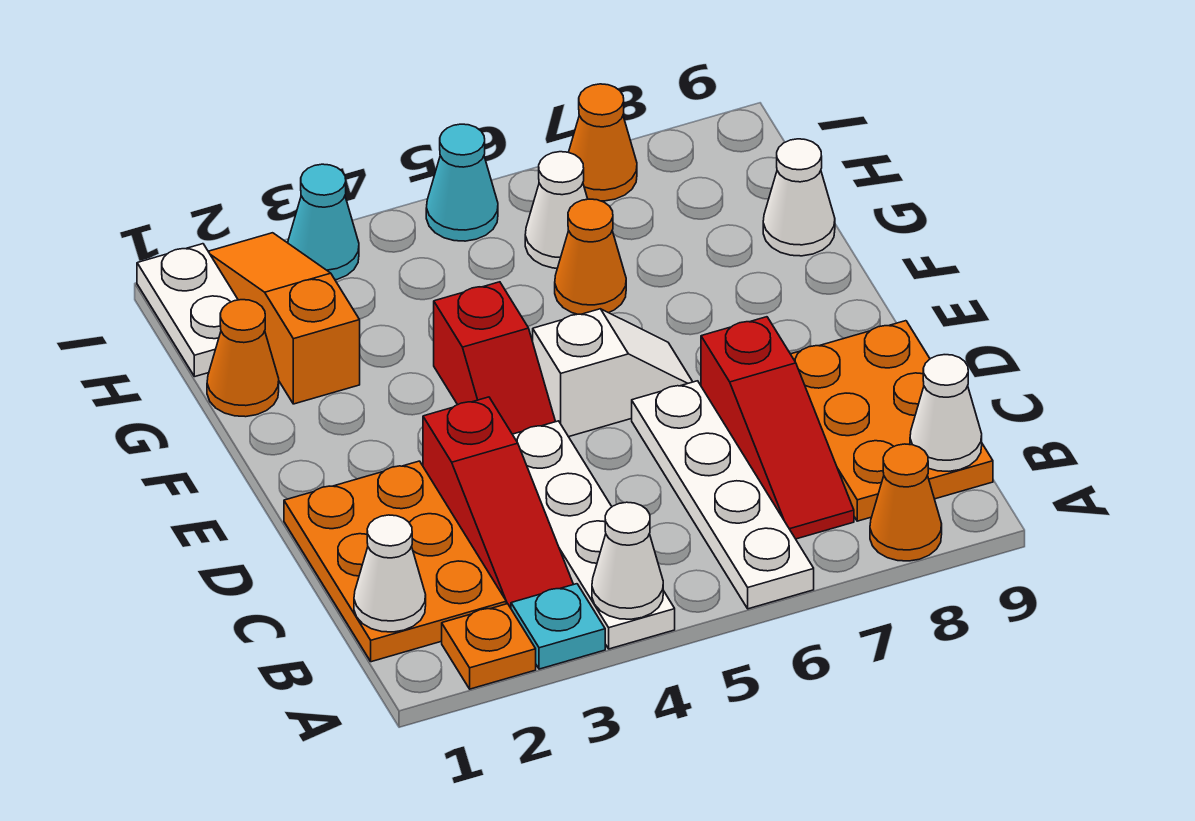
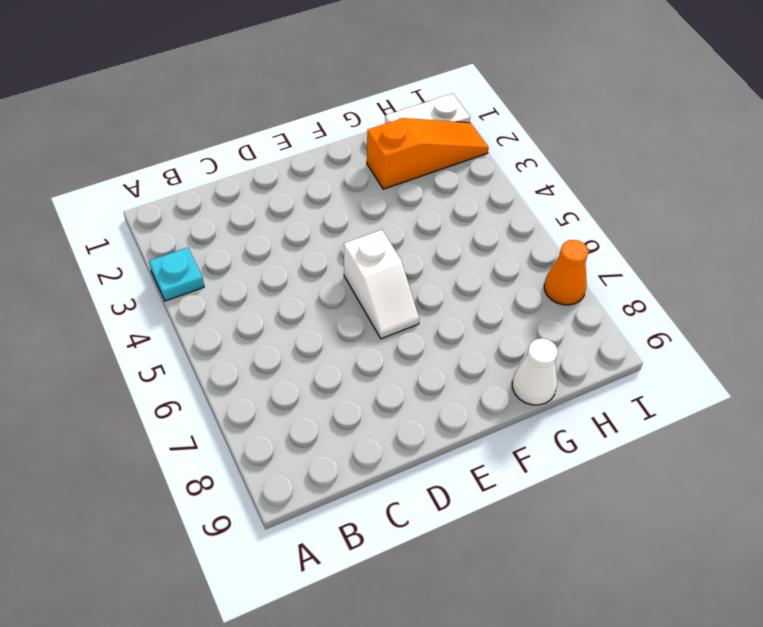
none -> orange plate A2 level 1
none -> white plate A4:D4 level 1
none -> white plate A6:D6 level 1

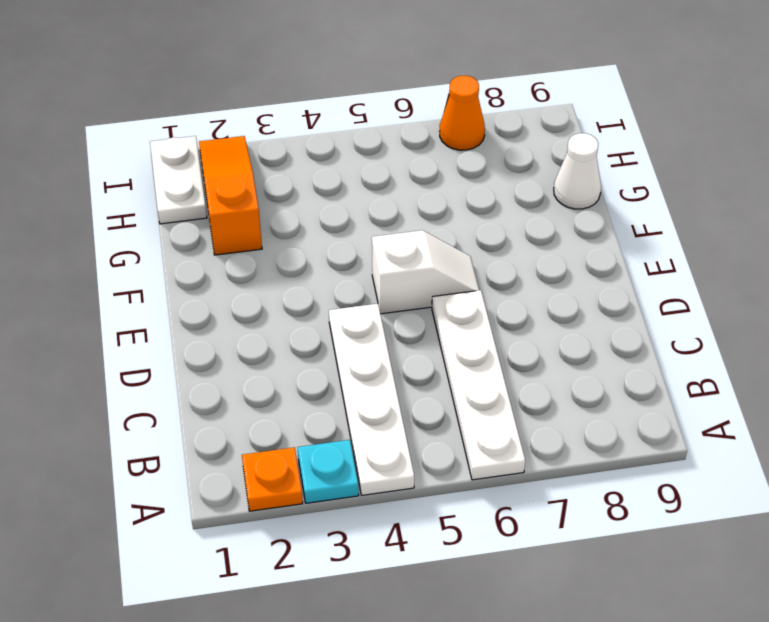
none -> orange cone A8 level 1
none -> orange plate B1:D2 level 1
none -> red slope B3:D3 level 1 top D

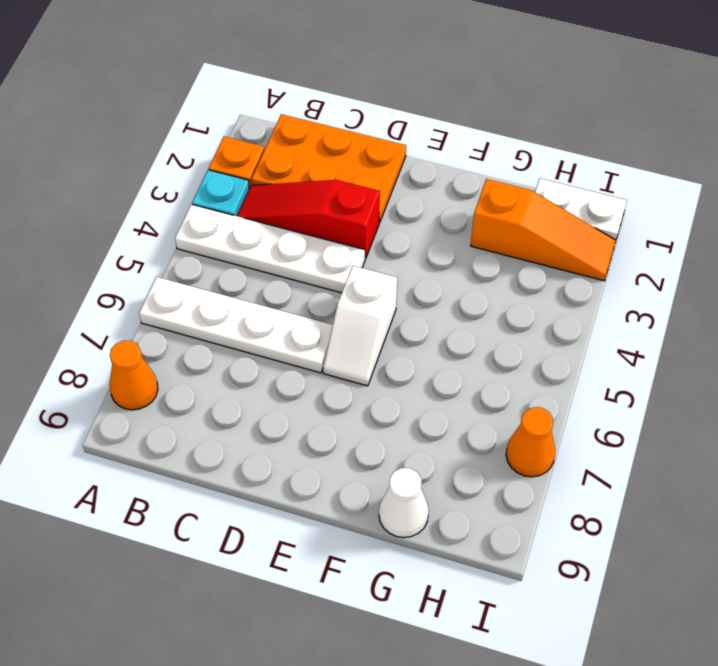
none -> red slope B7:D7 level 1 top D
none -> orange plate B8:D9 level 1
none -> red slope E4:F4 level 1 top F

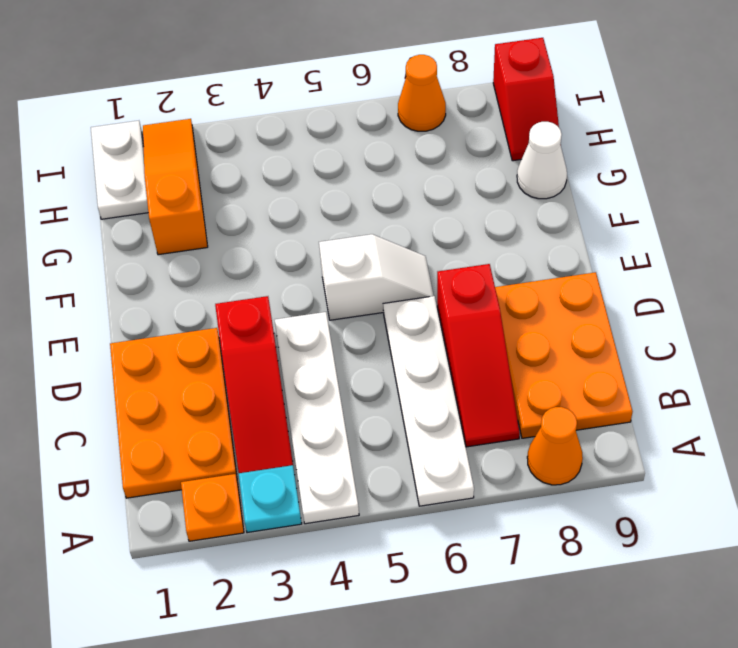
red slope H9:I9 level 1 top I -> red slope E4:F4 level 1 top F
none -> orange cone G1 level 1
none -> orange cone G6 level 1
none -> white cone H6 level 1

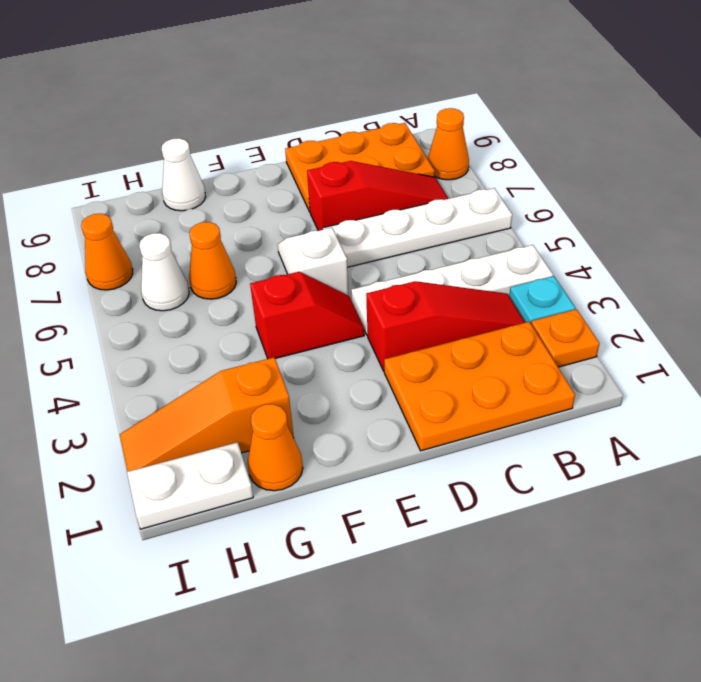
none -> cyan cone I3 level 1
none -> cyan cone I5 level 1
none -> white cone A4 level 2

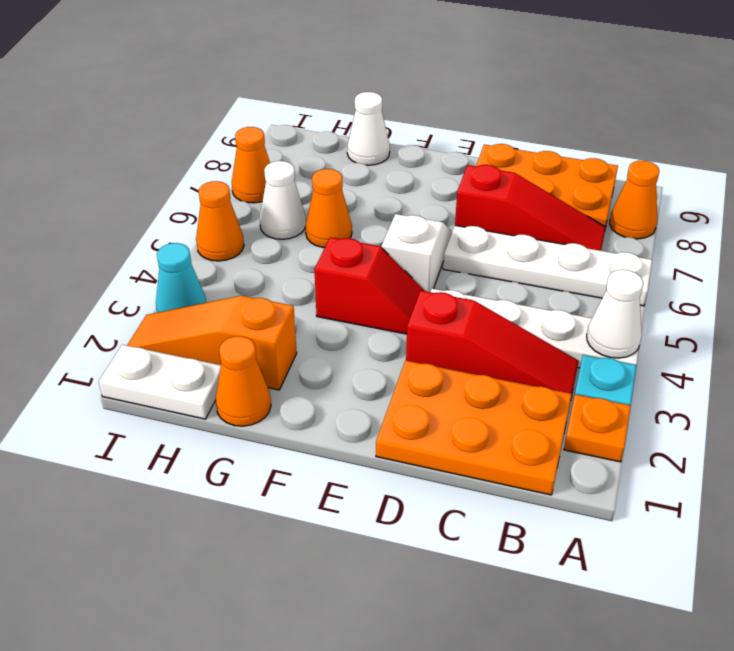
orange cone I5 level 1 -> cyan cone I5 level 1
none -> white cone B1 level 2
none -> white cone B9 level 2

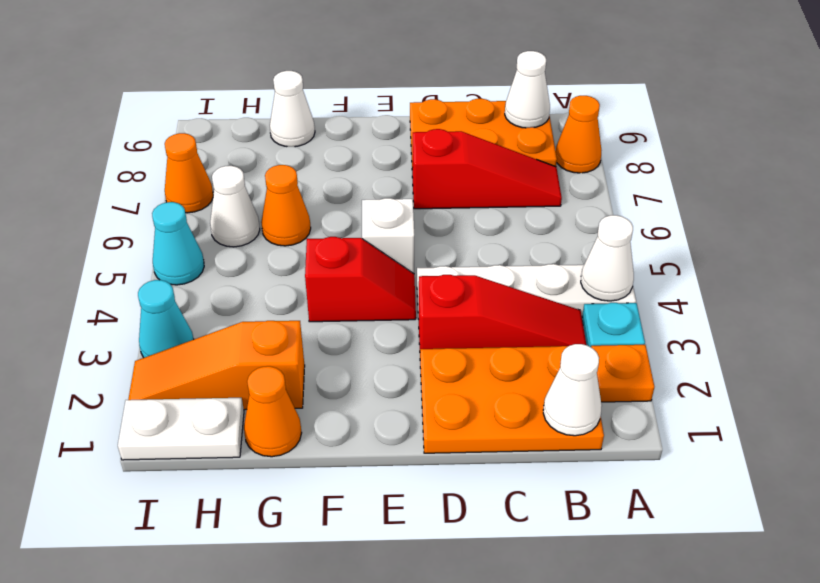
none -> white plate A6:D6 level 1

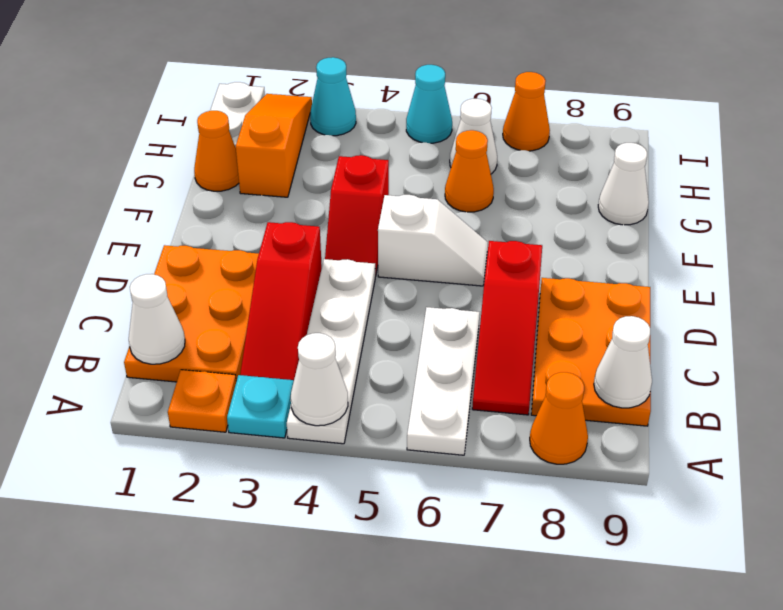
white plate A6:C6 level 1 -> white plate A6:D6 level 1

